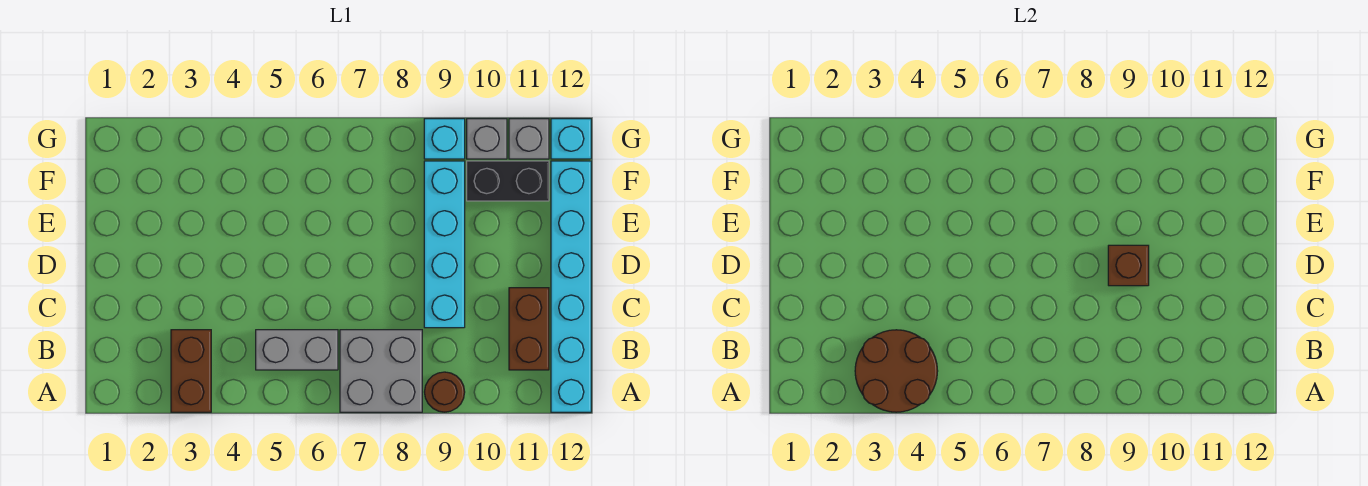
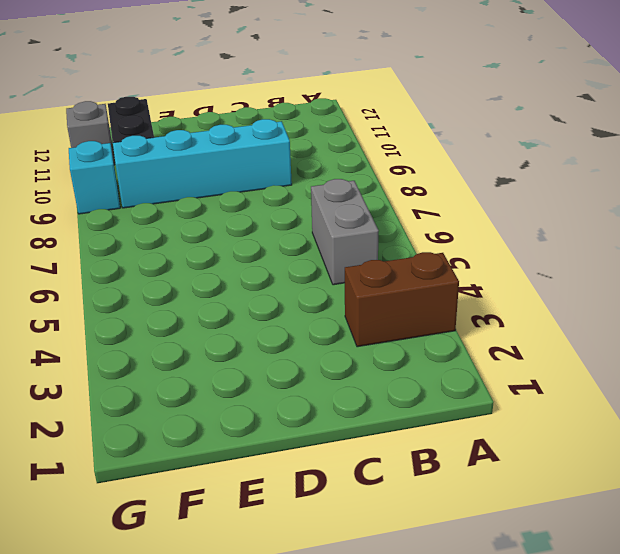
none -> grey brick A7:B8 level 1
none -> brown round brick A9 level 1
none -> cyan brick A12:F12 level 1

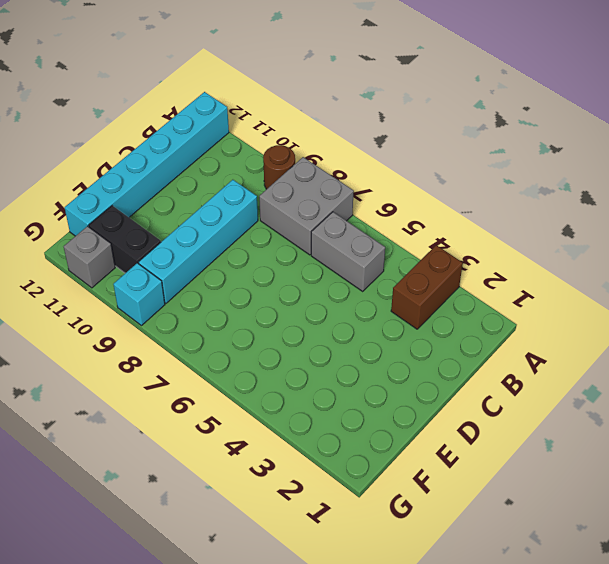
none -> brown brick B11:C11 level 1
none -> grey brick G10 level 1
none -> cyan brick G12 level 1

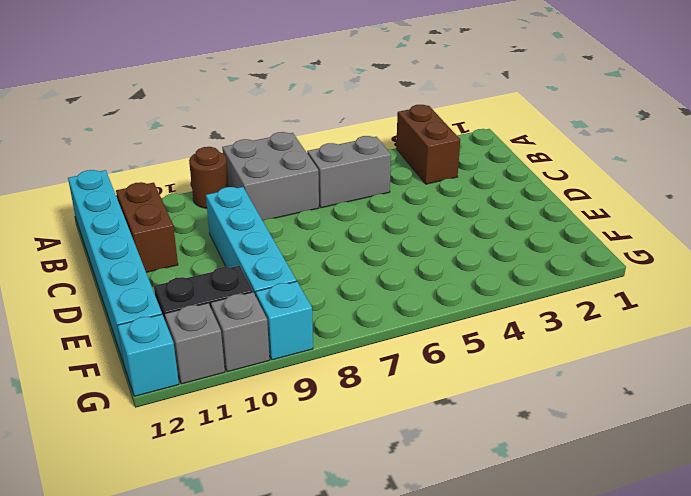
none -> brown round brick A3:B4 level 2
none -> brown brick D9 level 2

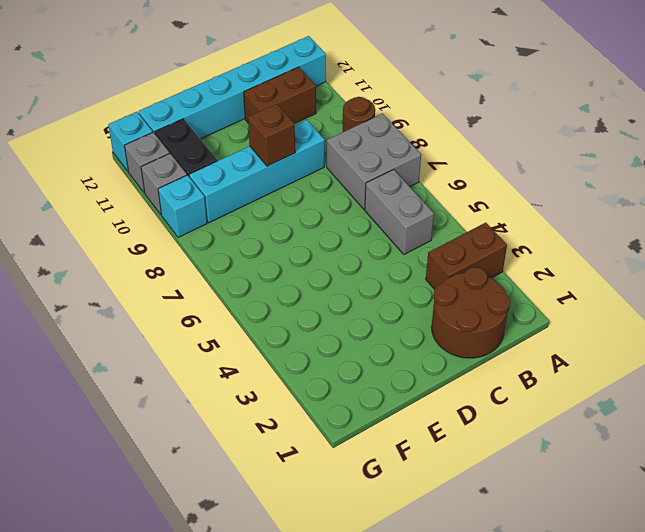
brown round brick B1:C2 level 1 -> brown round brick A3:B4 level 2

